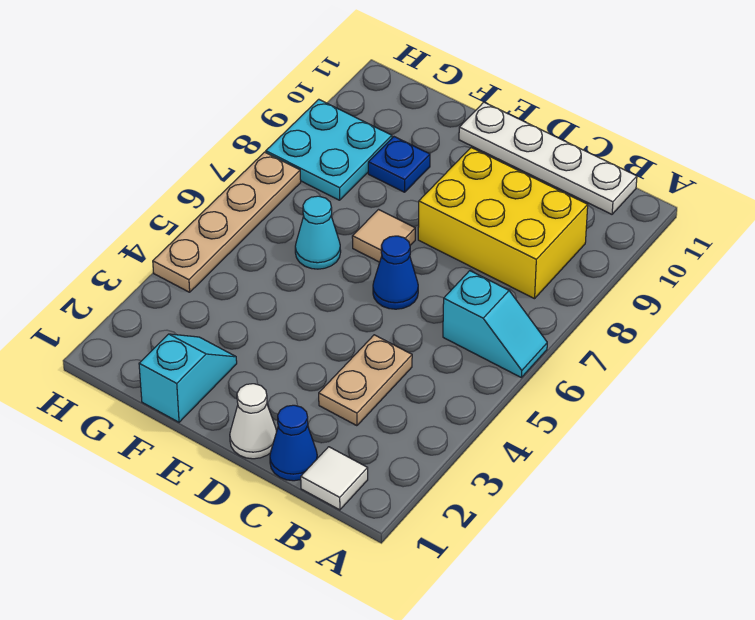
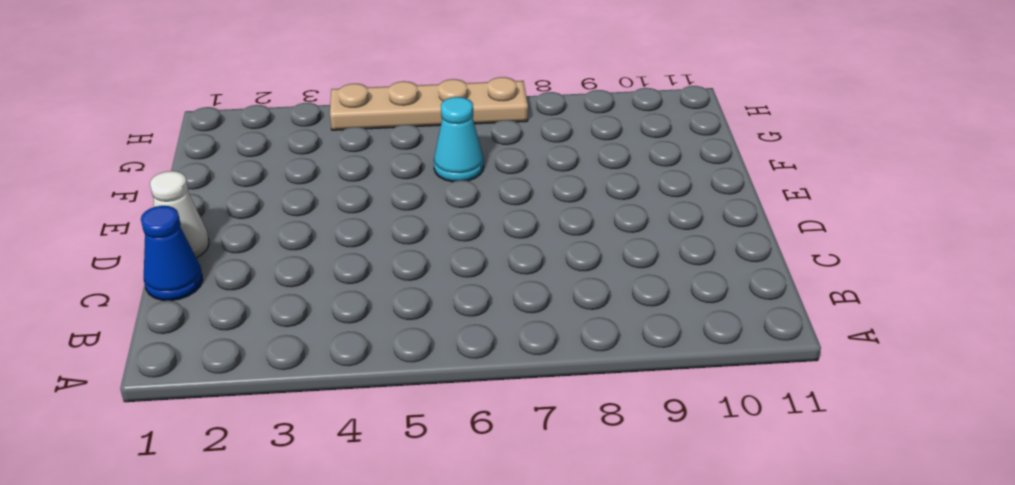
none -> cyan slope A6:B6 level 1 top B
none -> white tile B1 level 1
none -> yellow brick B8:D9 level 1

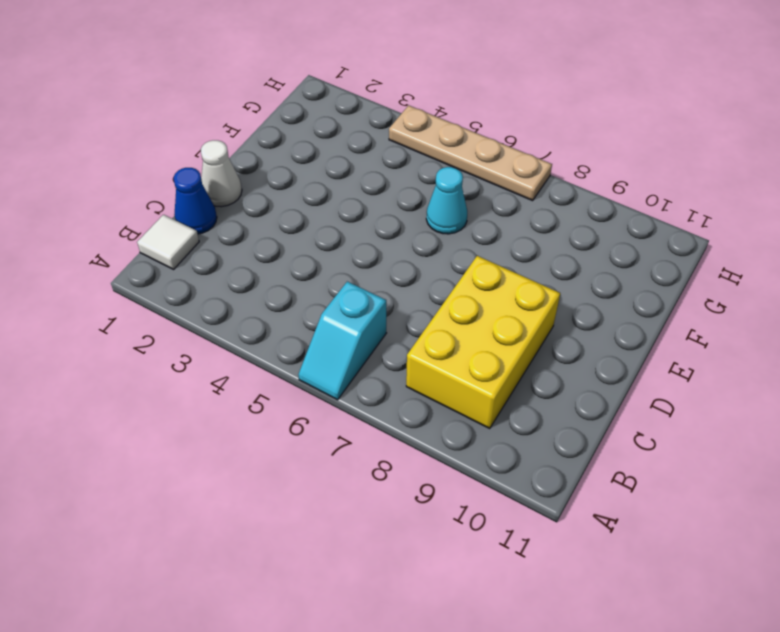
none -> white plate B11:E11 level 1
none -> tan plate C3:C4 level 1
none -> blue cone D6 level 1

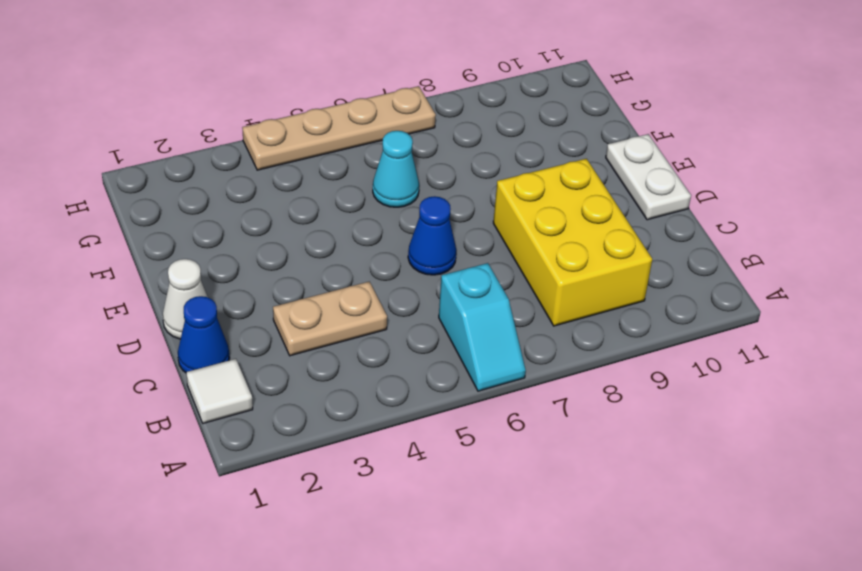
white plate D11:E11 level 1 -> white plate B11:E11 level 1
none -> tan tile E7 level 1
none -> cyan slope F1:F2 level 1 top 1
none -> blue plate F9 level 1

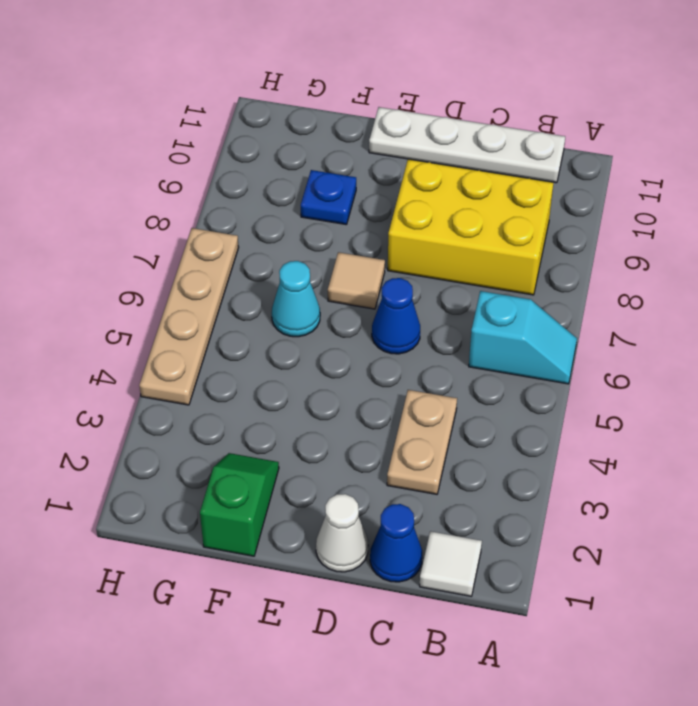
green slope F1:F2 level 1 top 1 -> cyan slope F1:F2 level 1 top 1
none -> cyan plate G8:H9 level 1

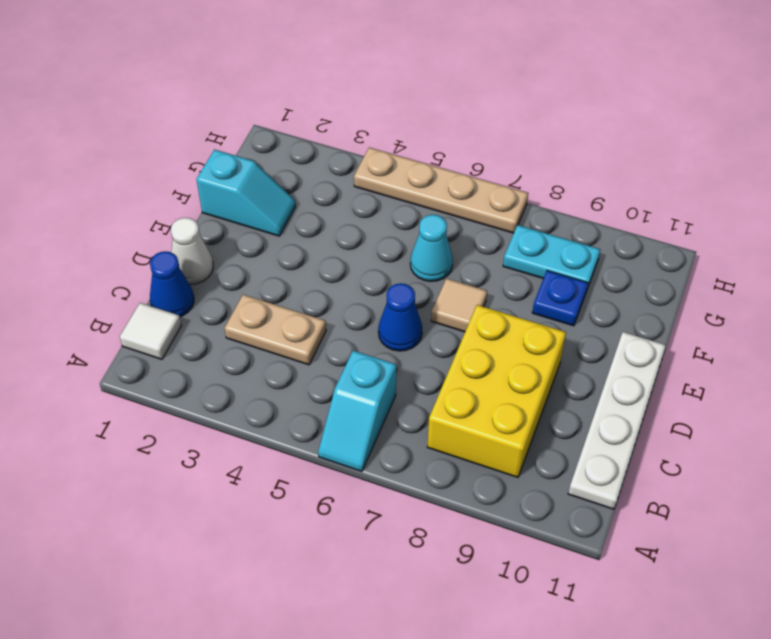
cyan plate G8:G9 level 1 -> cyan plate G8:H9 level 1

